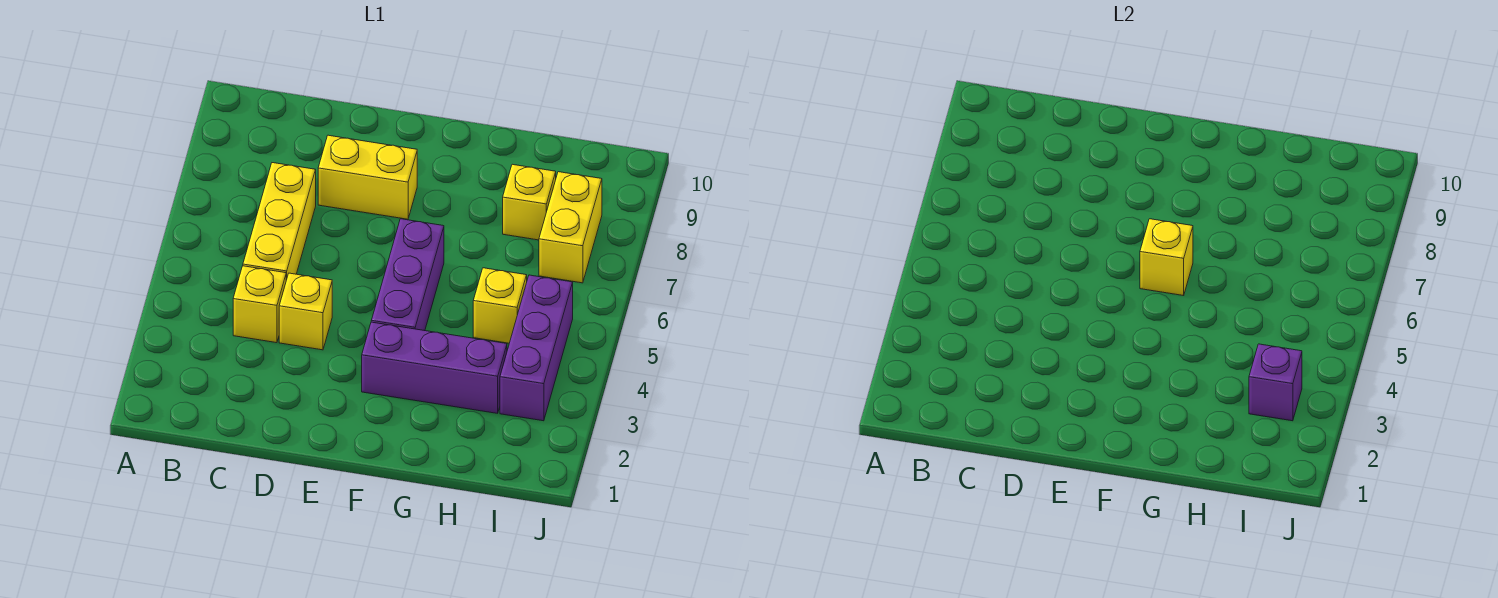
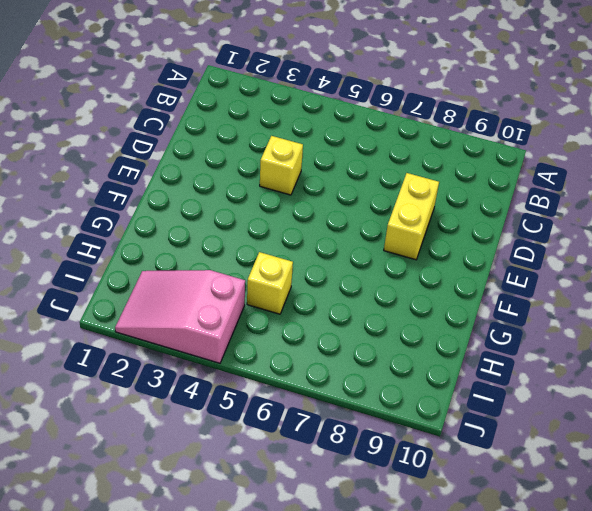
pink slope I2:J4 level 1 top 4 -> purple brick I3:I5 level 1
none -> yellow brick C4 level 1
none -> yellow brick C5:C7 level 1
none -> purple brick F3:H3 level 1

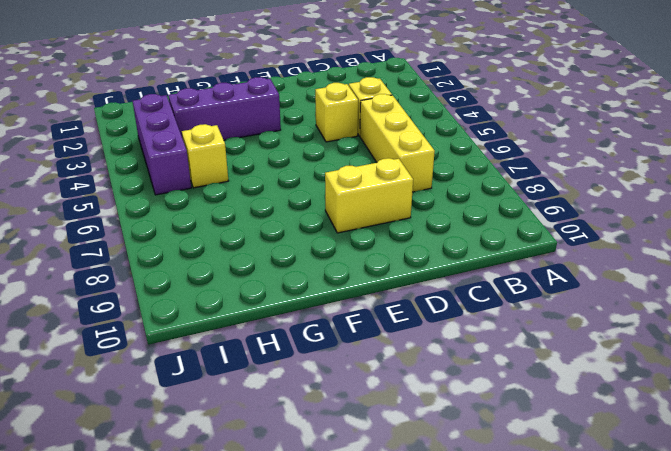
none -> purple brick F4:F6 level 1
none -> yellow brick H8 level 1
none -> yellow brick I7:I8 level 1

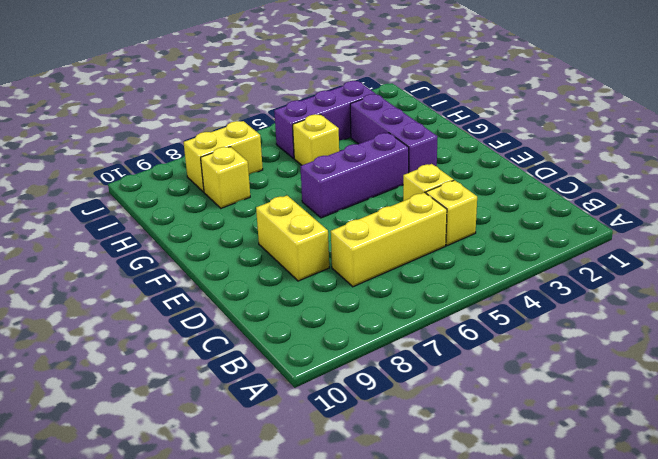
none -> yellow brick F6 level 2
none -> purple brick I3 level 2

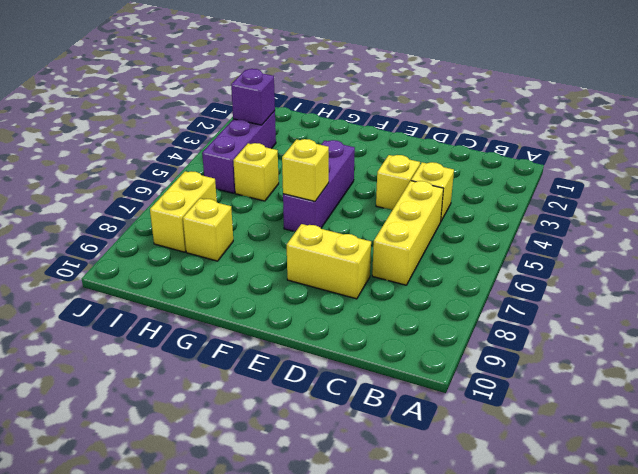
none -> purple brick F3:H3 level 1

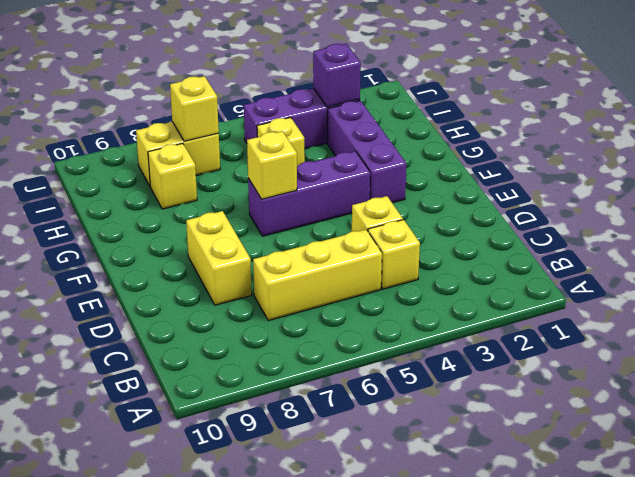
yellow brick I7 level 2 -> none

